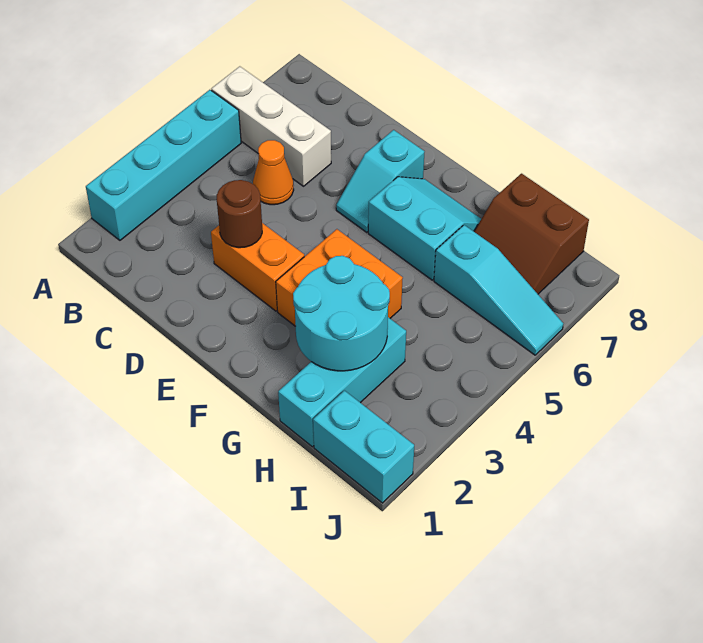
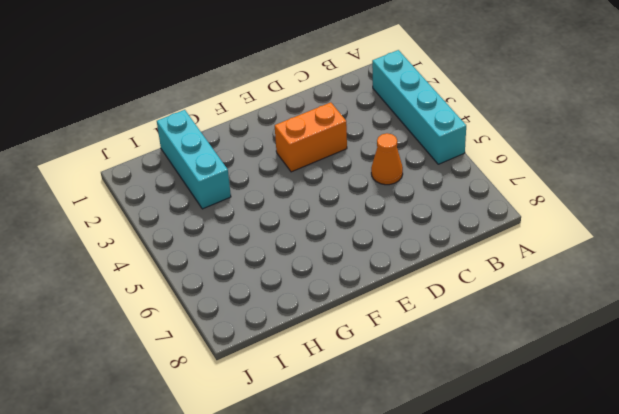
none -> white brick A6:C6 level 1
none -> cyan slope E6:E7 level 1 top 7
none -> orange brick F3:G4 level 1

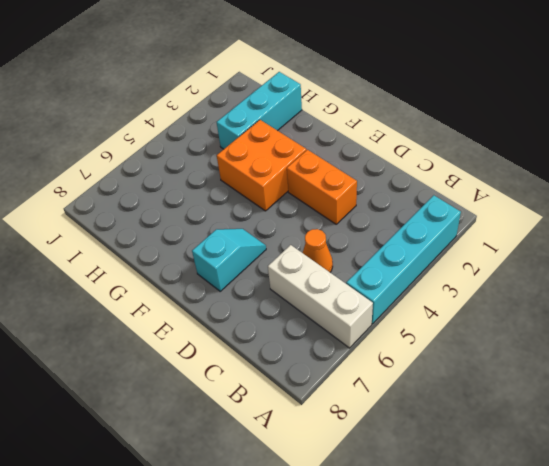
none -> cyan slope F6:G7 level 1 top 6
none -> cyan slope H6:J6 level 1 top H
none -> brown slope H7:I8 level 1 top 8

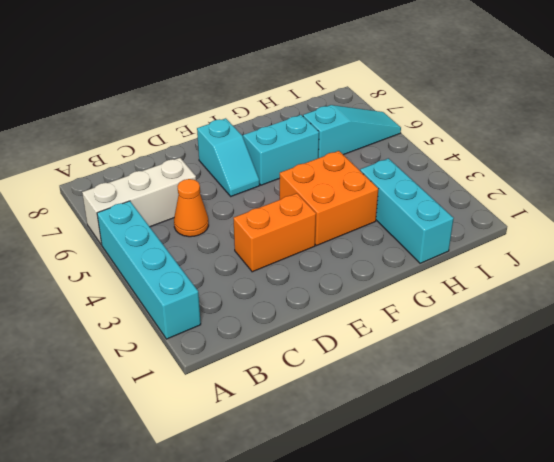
none -> brown slope H7:I8 level 1 top 8
none -> cyan brick I1:J1 level 1
none -> brown round brick D3 level 2

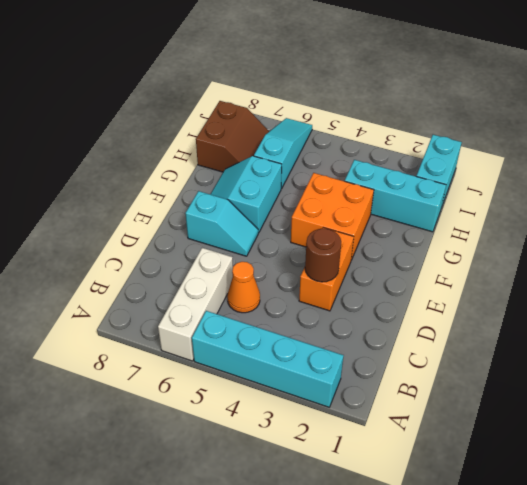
none -> cyan round brick G2:H3 level 2

